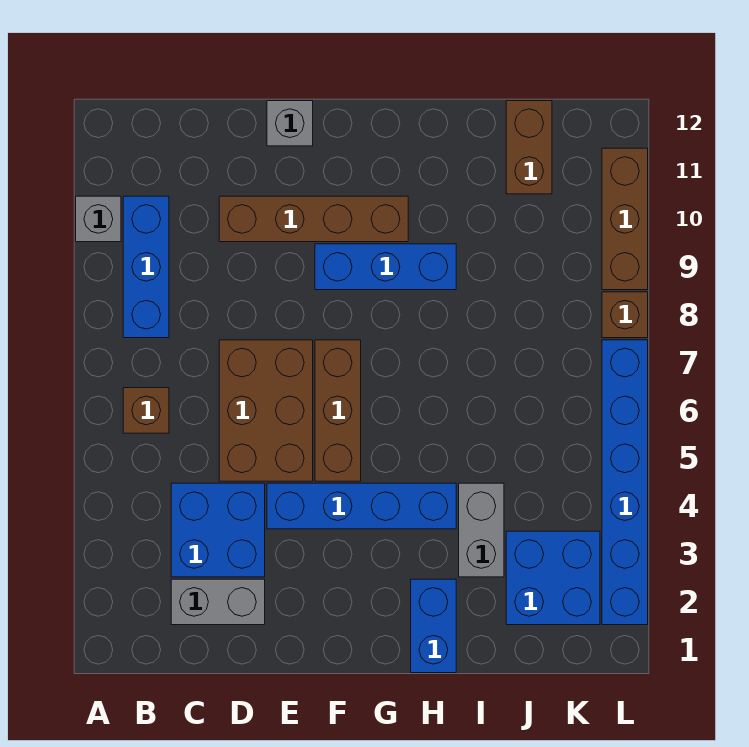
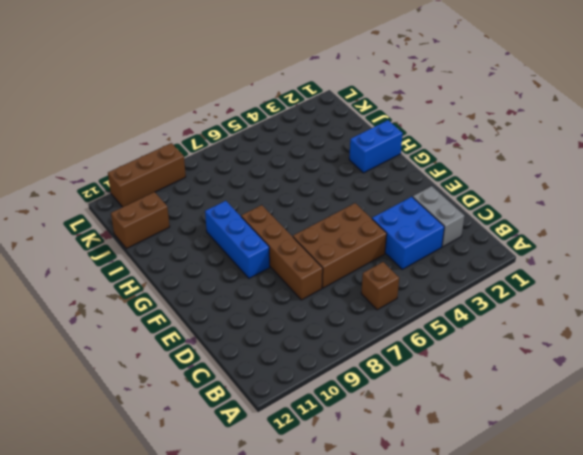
brown brick D8:G8 level 1 -> brown brick D10:G10 level 1
none -> grey brick A10 level 1
none -> blue brick B8:B10 level 1
none -> blue brick E4:H4 level 1

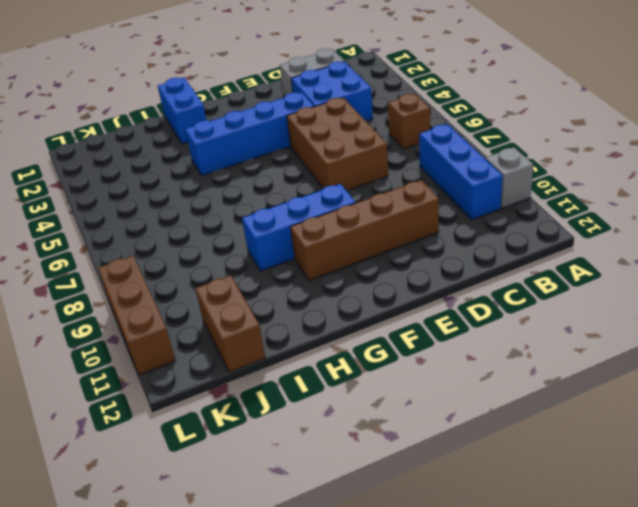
none -> grey brick E12 level 1
none -> brown brick F5:F7 level 1
none -> grey brick I3:I4 level 1

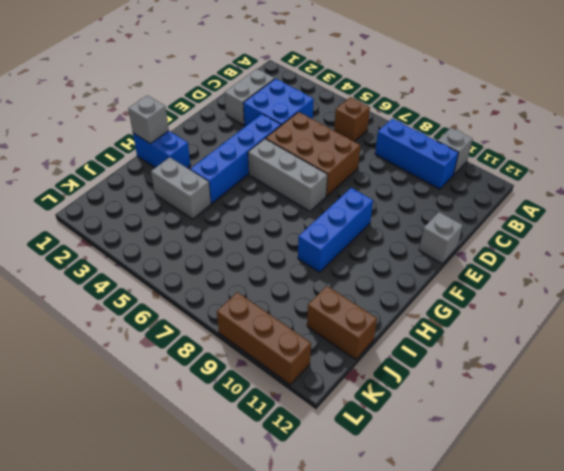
grey brick F5:F7 level 1 -> brown brick F5:F7 level 1
grey brick H1 level 2 -> none
none -> brown brick D10:G10 level 1
none -> blue brick J2:K3 level 1
none -> blue brick L2:L7 level 1

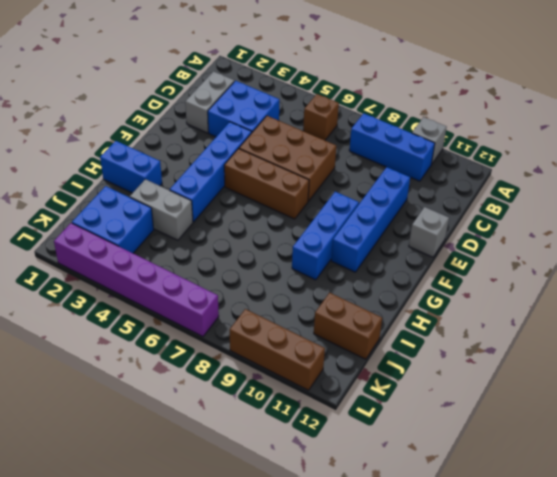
blue brick D10:G10 level 1 -> brown brick D10:G10 level 1
purple brick L2:L7 level 1 -> blue brick L2:L7 level 1
none -> brown brick L8 level 1

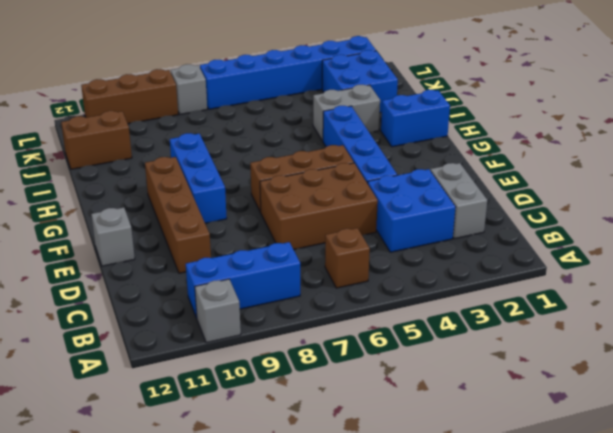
grey brick L8 level 1 -> brown brick L8 level 1

